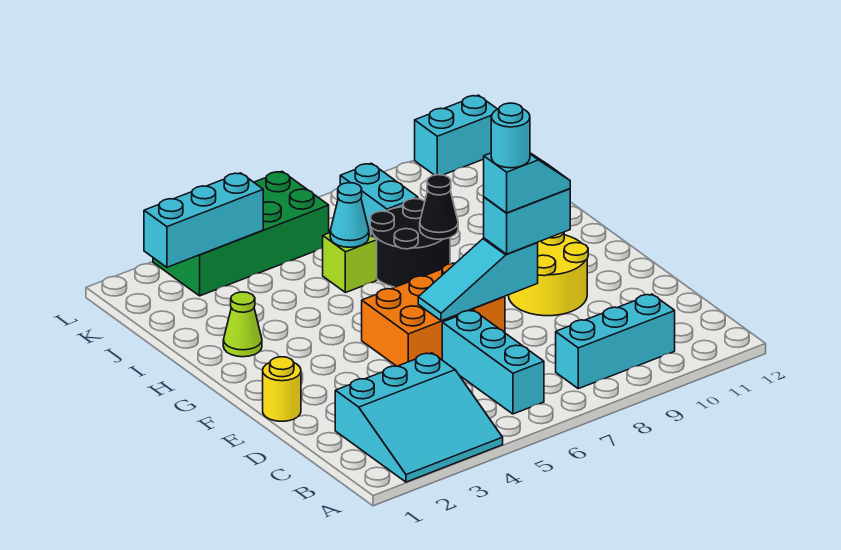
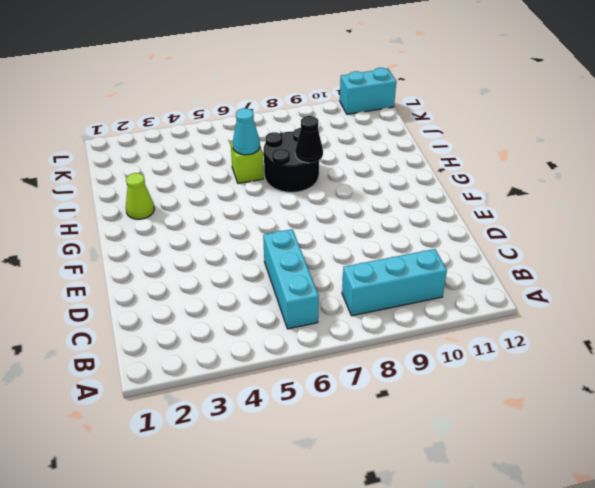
none -> cyan slope A2:C4 level 1 top C
none -> yellow round brick E1 level 1
none -> orange brick E5:F7 level 1

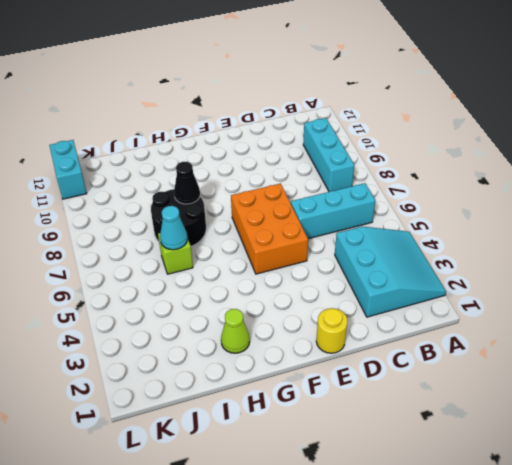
none -> yellow round brick E9:F10 level 1
none -> cyan brick J8:K8 level 1
none -> green brick K3:L6 level 1

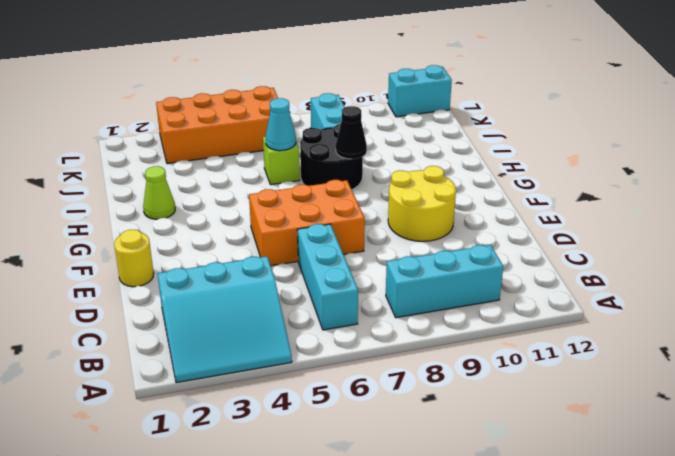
orange brick K3:L6 level 1 -> green brick K3:L6 level 1
none -> cyan slope E6:E8 level 2 top 8
none -> cyan brick K2:K4 level 2
none -> cyan brick E8:E9 level 3

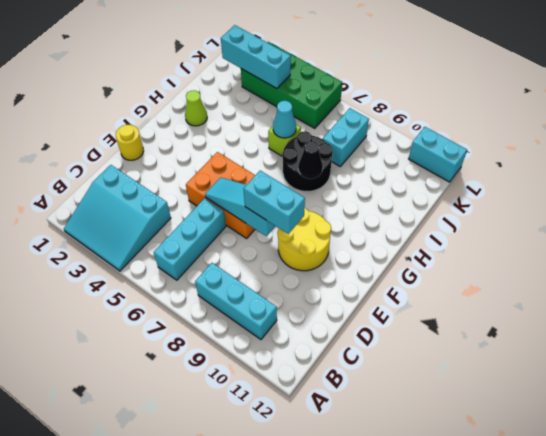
none -> cyan slope E8:E9 level 4 top 8
none -> cyan round brick E8 level 5

